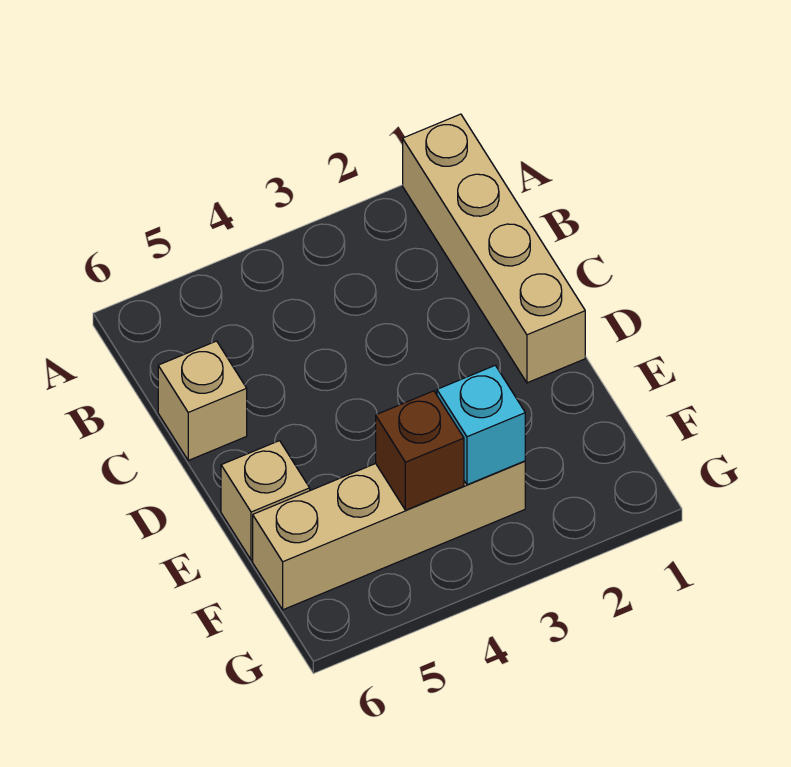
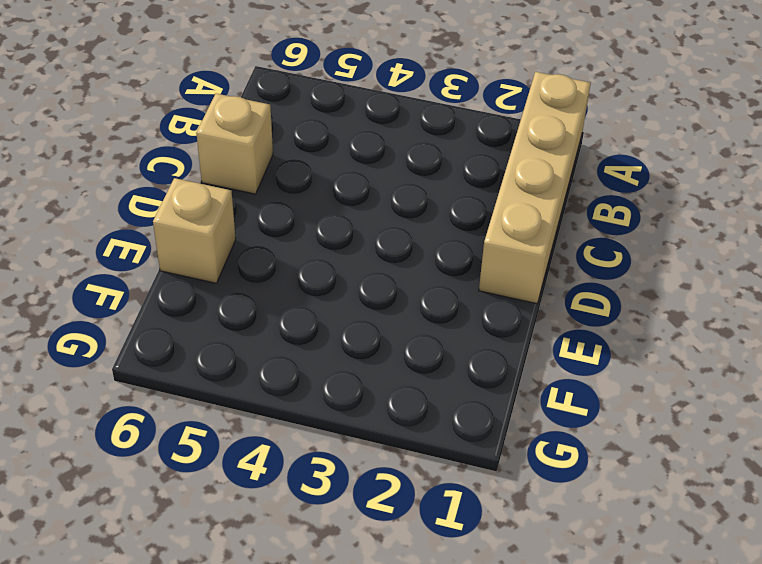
none -> tan brick F3:F6 level 1
none -> cyan brick F3 level 2

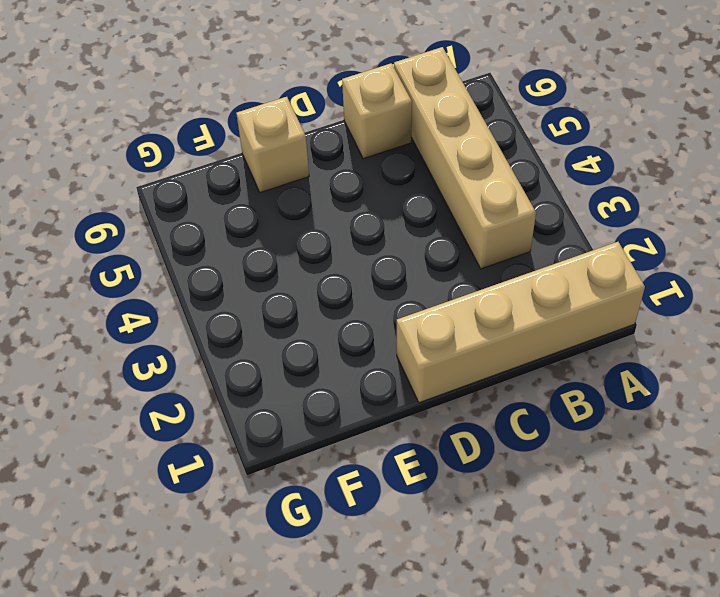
tan brick B3:B6 level 1 -> tan brick F3:F6 level 1
none -> cyan brick F3 level 2
none -> brown brick F4 level 2

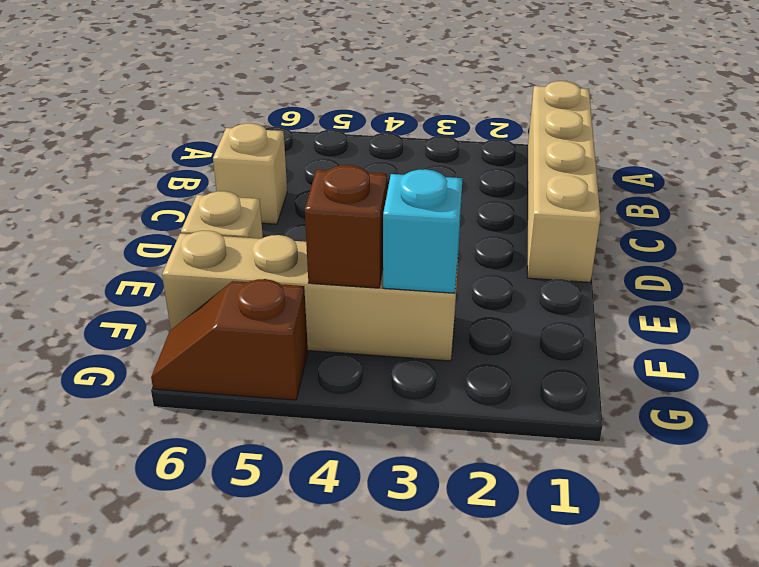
brown slope G5:G6 level 1 top 5 -> none

